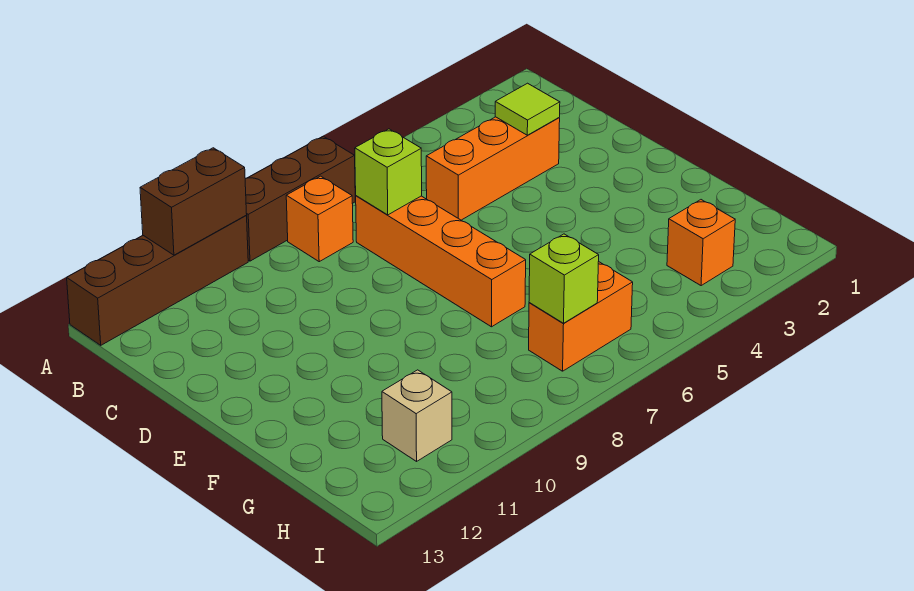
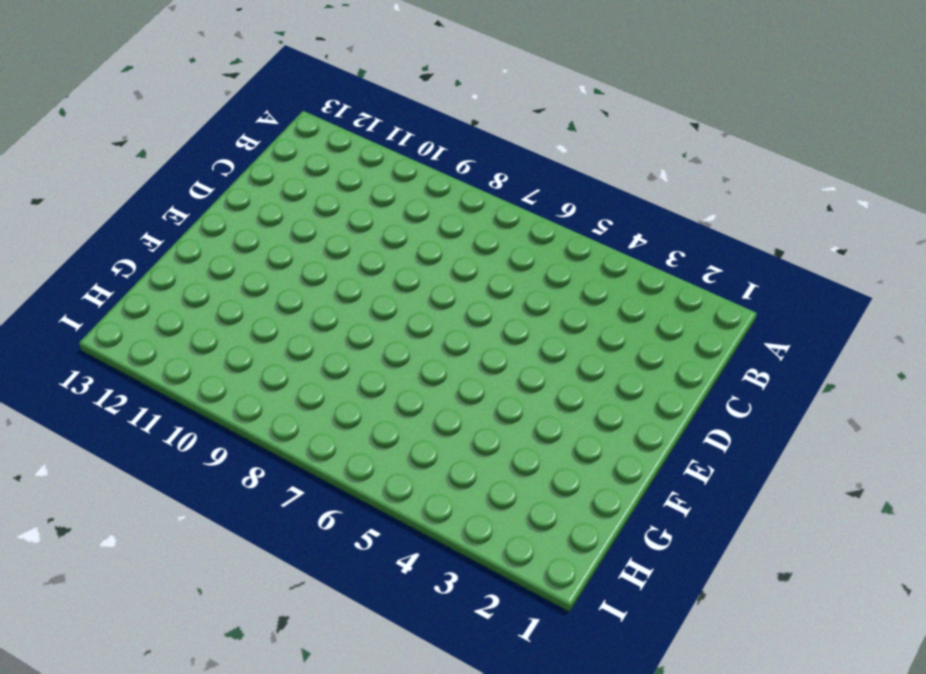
none -> brown brick A7:A9 level 1
none -> brown brick A10:A13 level 1
none -> orange brick B8 level 1

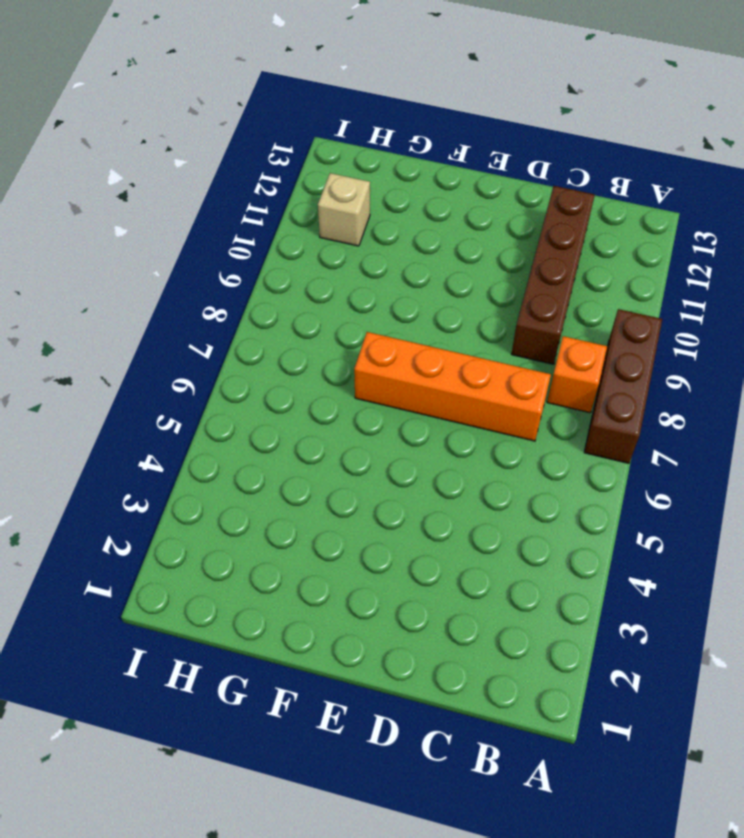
brown brick C9:C12 level 1 -> brown brick A10:A13 level 1
none -> orange brick C3:C5 level 1
none -> orange brick H3 level 1
none -> orange brick H6:H7 level 1

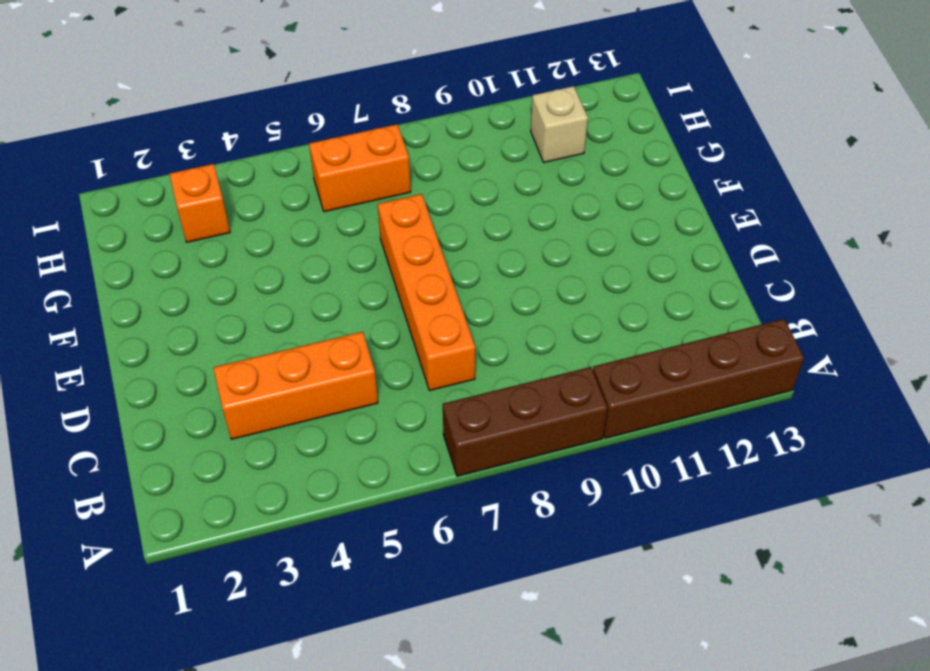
none -> orange brick B8 level 1
none -> brown brick A10:A11 level 2
none -> lime tile C3 level 2

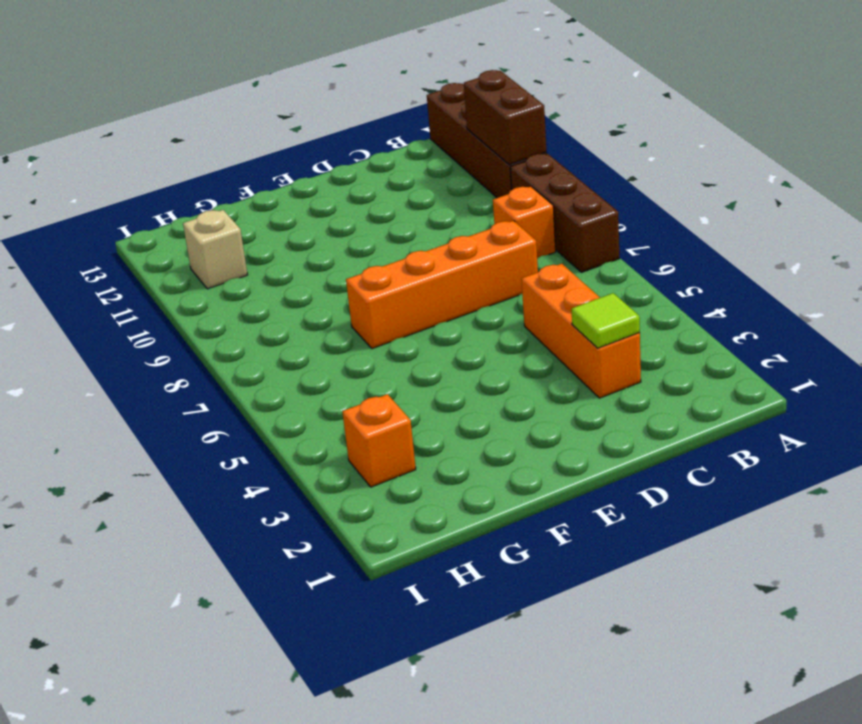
none -> orange brick H6:H7 level 1
none -> lime brick C7 level 2
none -> lime brick H7 level 2

